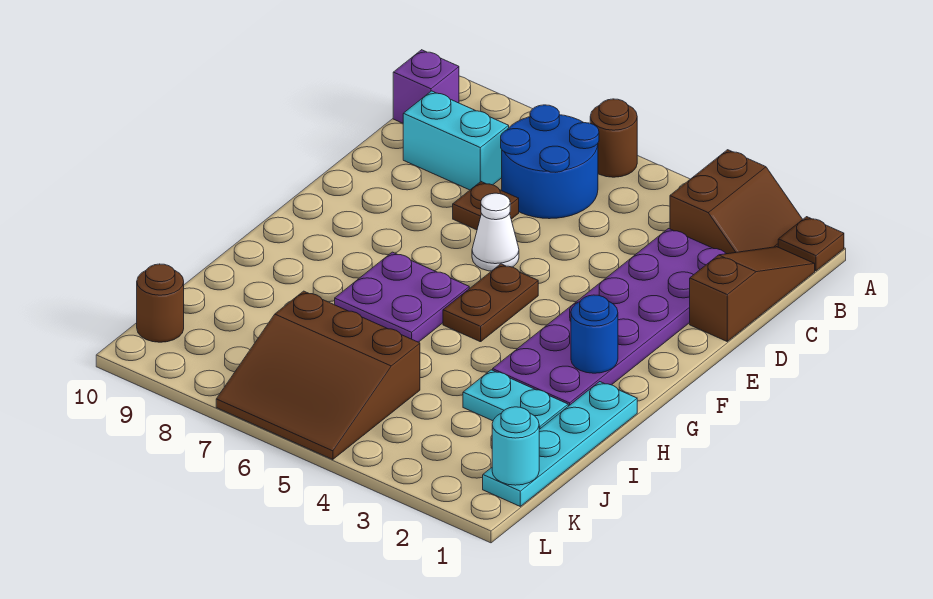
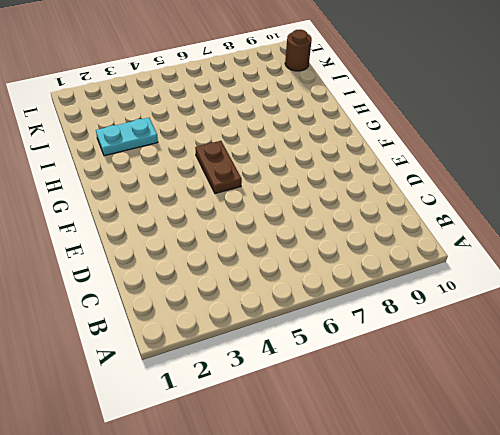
none -> brown plate A1 level 1
none -> brown slope A2:B3 level 1 top 3
none -> brown round brick A6 level 1

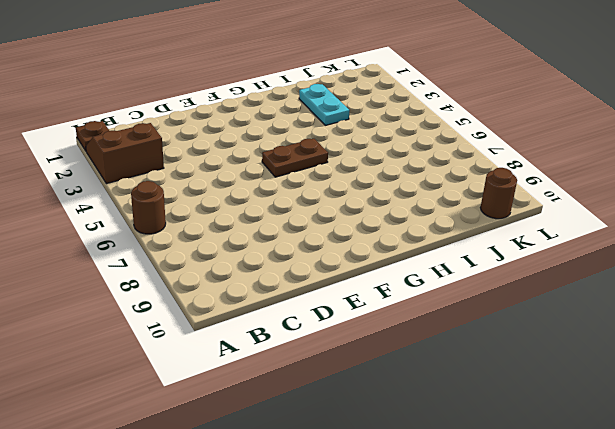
none -> brown slope B1:D1 level 1 top D
none -> blue round brick B6:C7 level 1
none -> purple brick B10 level 1

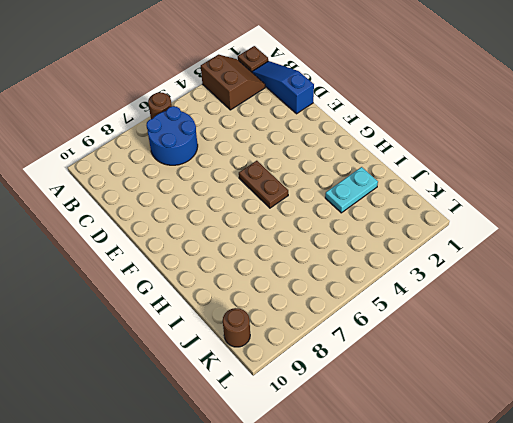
blue slope B1:D1 level 1 top D -> brown slope B1:D1 level 1 top D
none -> purple brick B10 level 1
none -> purple plate C2:H3 level 1
none -> cyan brick C8:C9 level 1

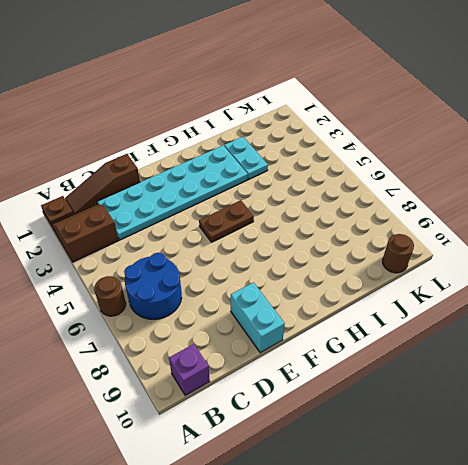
cyan plate C2:H3 level 1 -> purple plate C2:H3 level 1
cyan brick E9:E10 level 1 -> cyan brick C8:C9 level 1
none -> brown plate D7 level 1
none -> white cone E6 level 1
none -> purple plate G6:H7 level 1

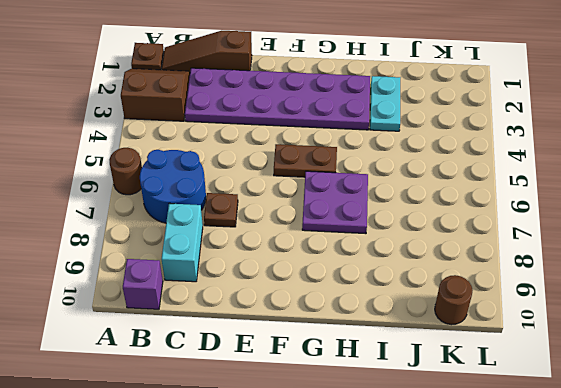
none -> white cone E6 level 1
none -> cyan plate H1:K1 level 1
none -> brown slope J5:L7 level 1 top J

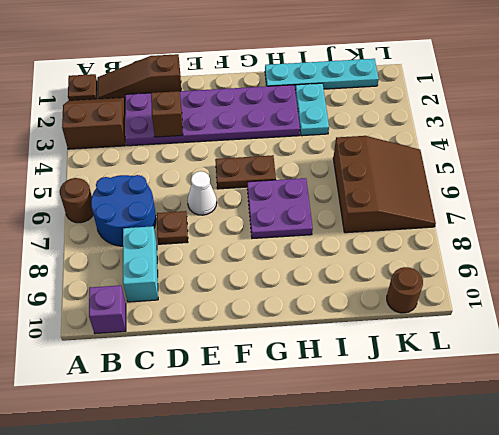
brown brick D3 level 2 -> none
none -> blue round brick G2 level 2
none -> cyan round brick K1 level 2

